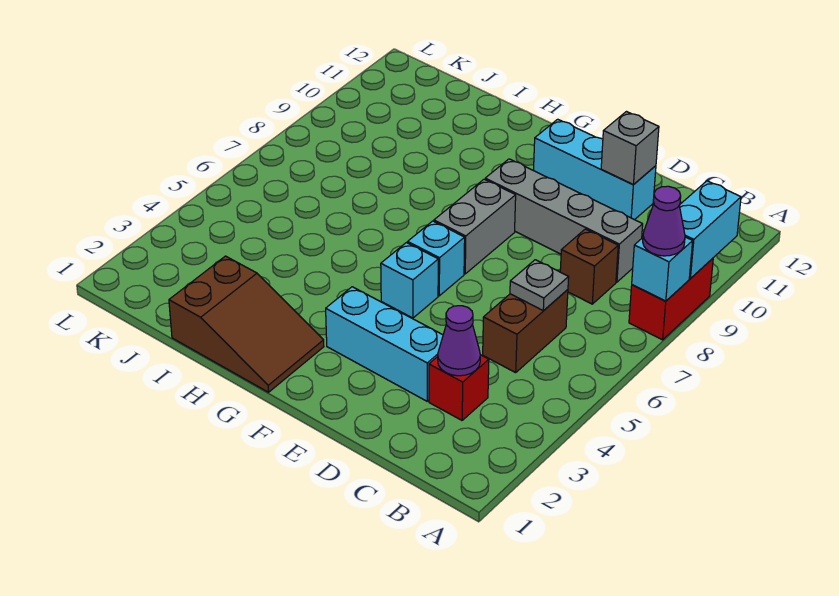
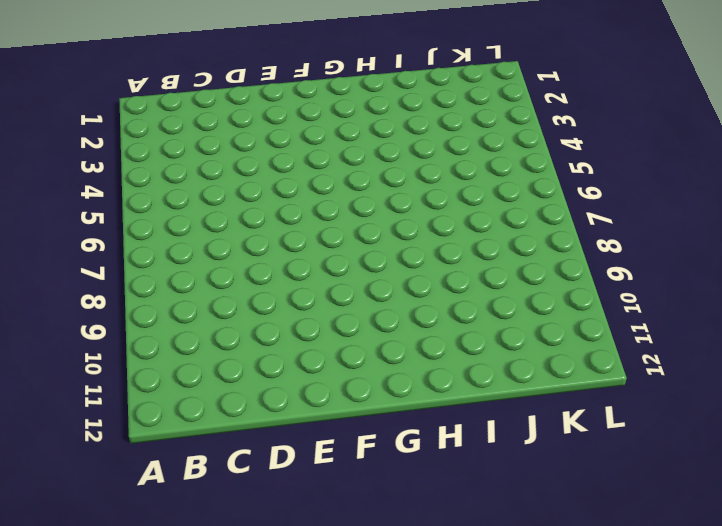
none -> red brick A8:A9 level 1
none -> red brick C3 level 1
none -> brown brick C5:C6 level 1

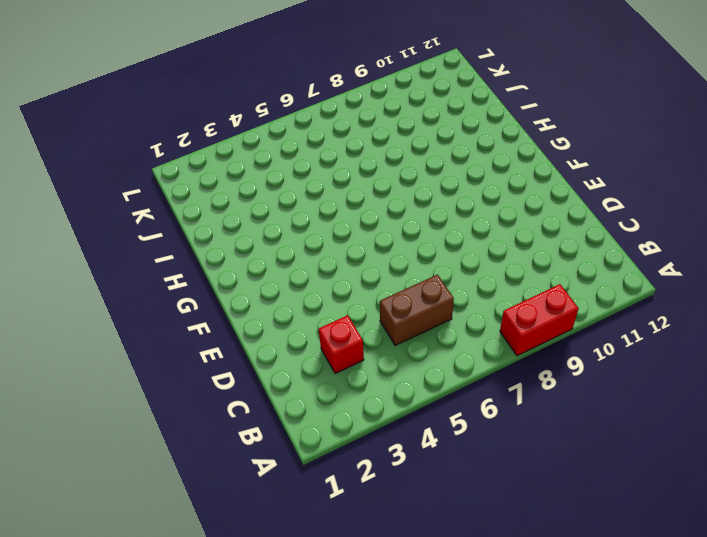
none -> brown brick C8 level 1
none -> grey brick C9:F9 level 1
none -> cyan brick D3:F3 level 1

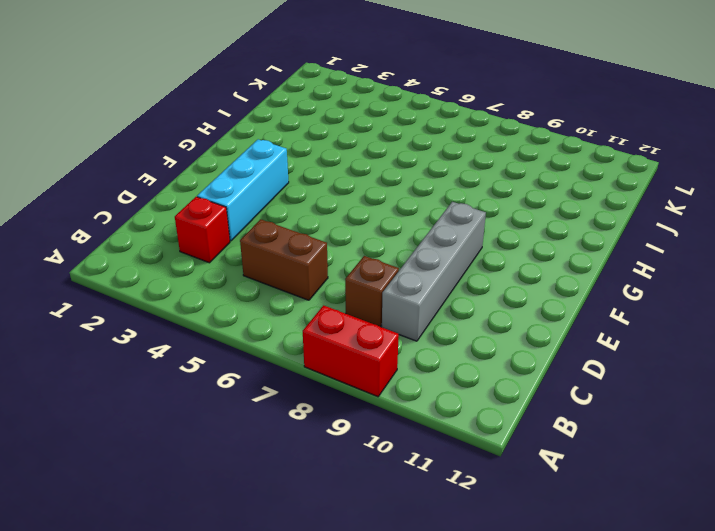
none -> cyan brick D11:F11 level 1
none -> cyan brick F5 level 1
none -> cyan brick F6 level 1

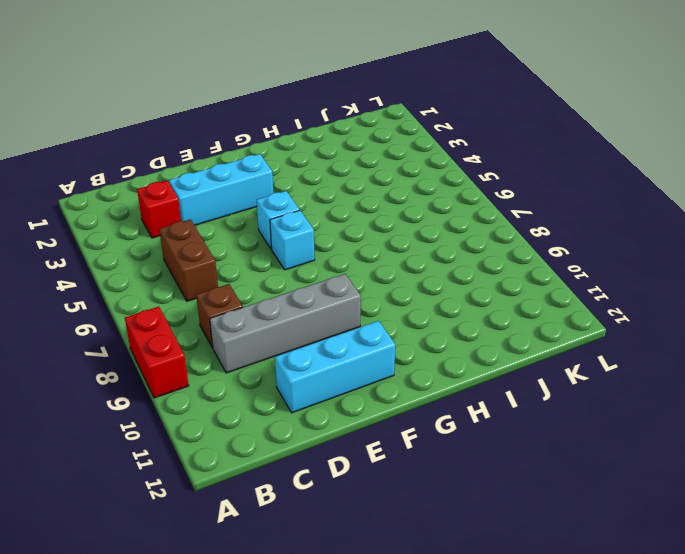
none -> grey brick F7:F8 level 1
none -> brown slope G1:I2 level 1 top I
none -> cyan brick A8 level 2

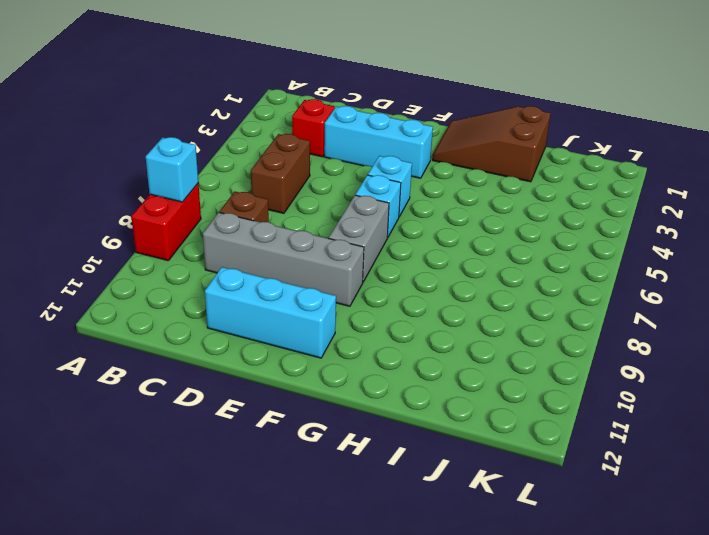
none -> cyan brick A9:A10 level 2
none -> purple cone C3 level 2
none -> grey plate C6 level 2

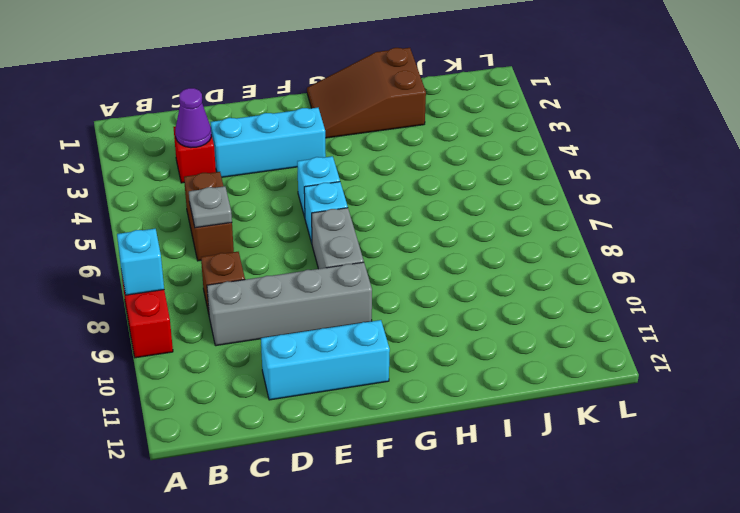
none -> cyan brick A9:A10 level 2
none -> grey brick D11 level 2
none -> purple cone A8 level 3

